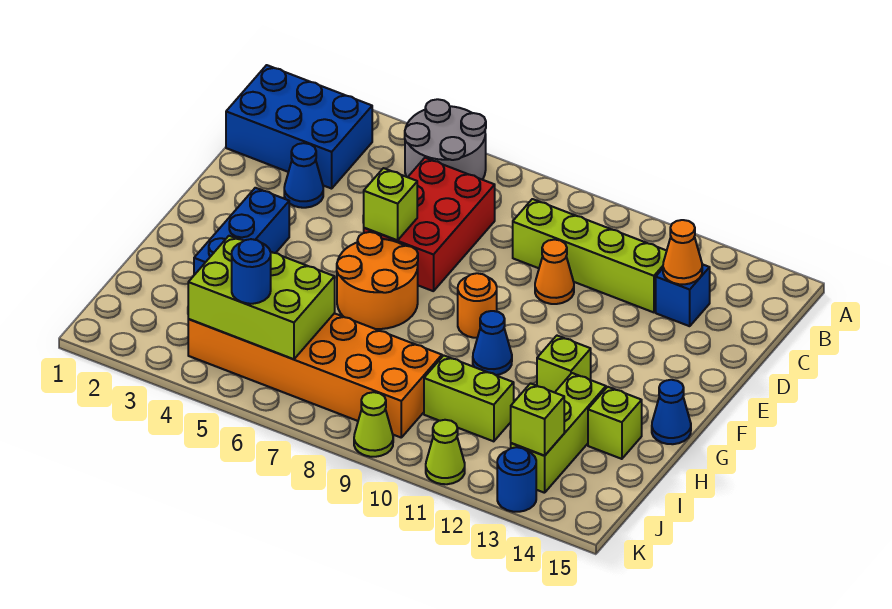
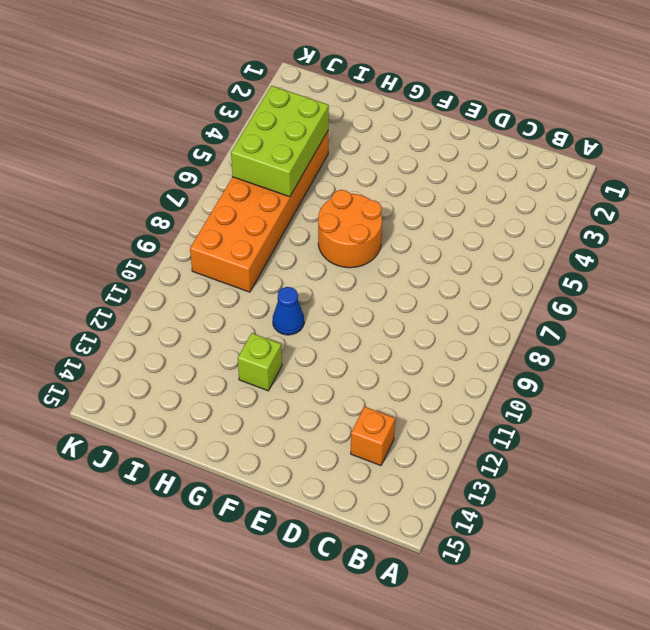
orange brick C13 level 1 -> blue brick C13 level 1
none -> grey round brick A5:B6 level 1
none -> blue brick B1:C3 level 1
none -> red brick C6:E7 level 1

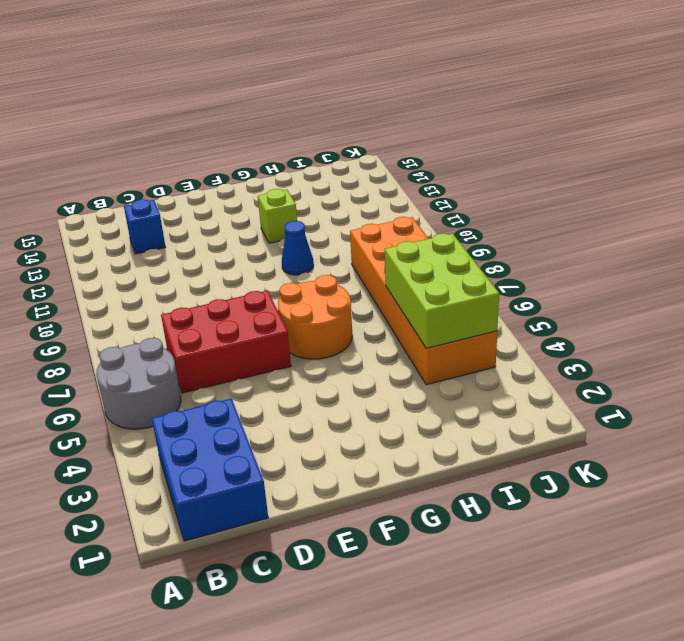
none -> lime brick C9:C12 level 1
none -> blue cone D3 level 1
none -> orange cone D10 level 1

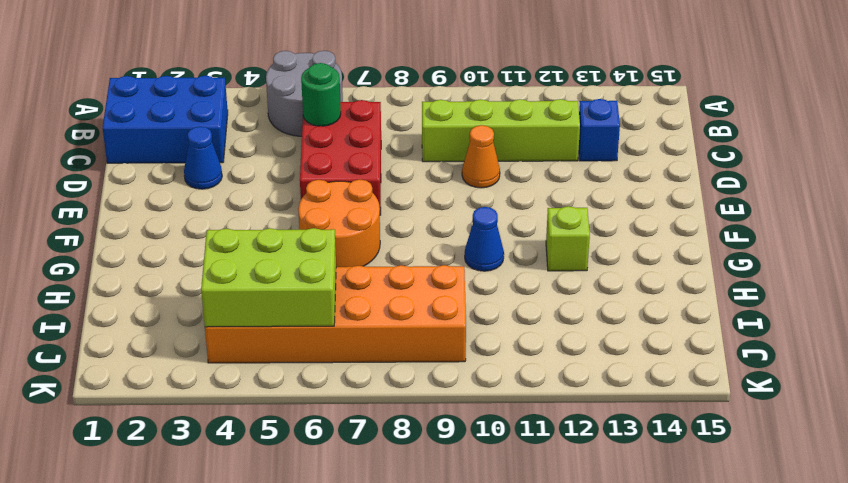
green round brick C6 level 2 -> none
none -> blue brick F3:H3 level 1
none -> orange round brick F9 level 1
none -> blue cone G15 level 1

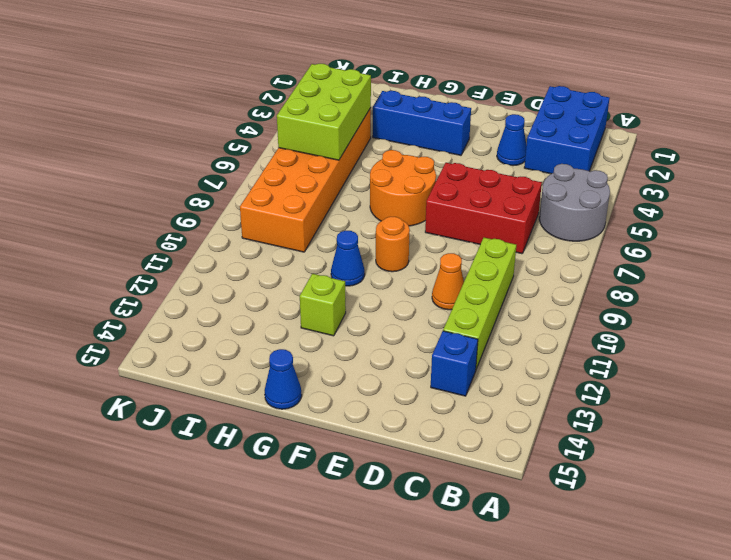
none -> lime brick H13:J13 level 1
none -> lime brick H14 level 1
none -> lime brick I10:I11 level 1

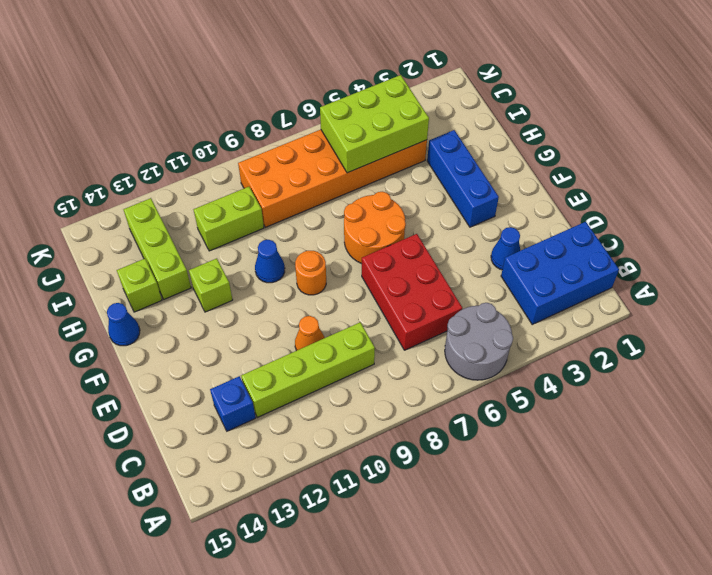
none -> lime cone K9 level 1
none -> lime cone K11 level 1
none -> blue round brick K13 level 1

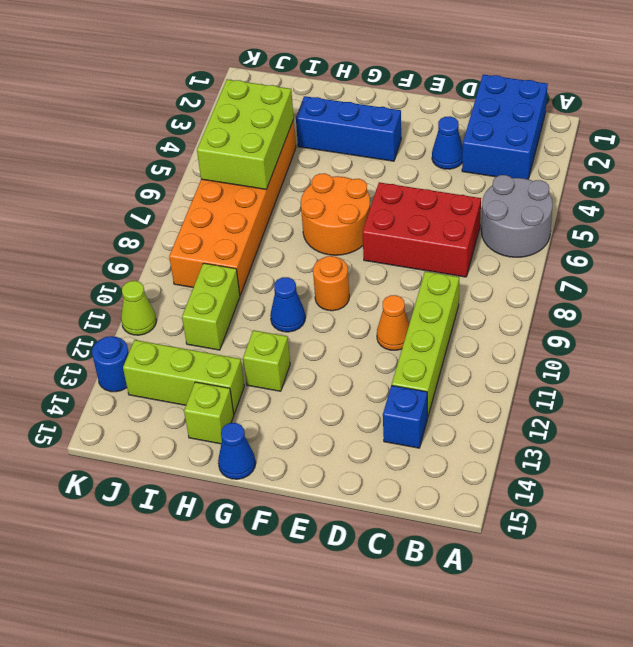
none -> lime cone K9 level 1
none -> orange cone C13 level 2
none -> lime brick E6 level 2

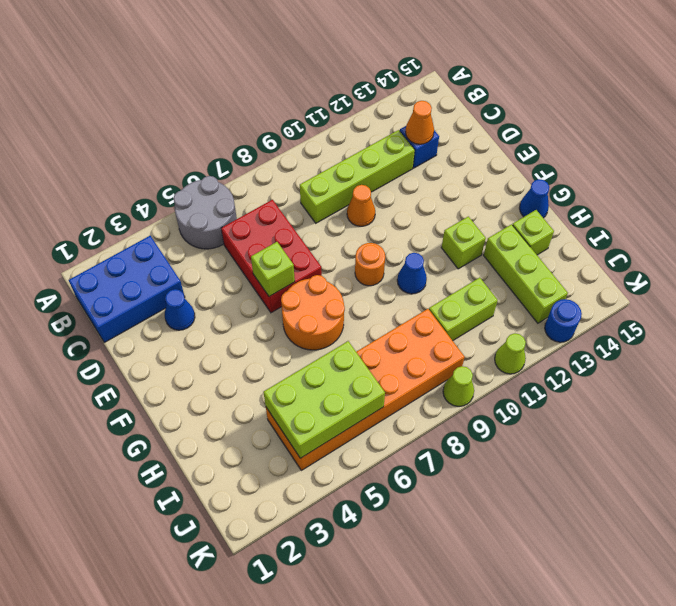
none -> blue brick F3:H3 level 1
none -> lime brick J13 level 2
none -> blue round brick J5 level 3

